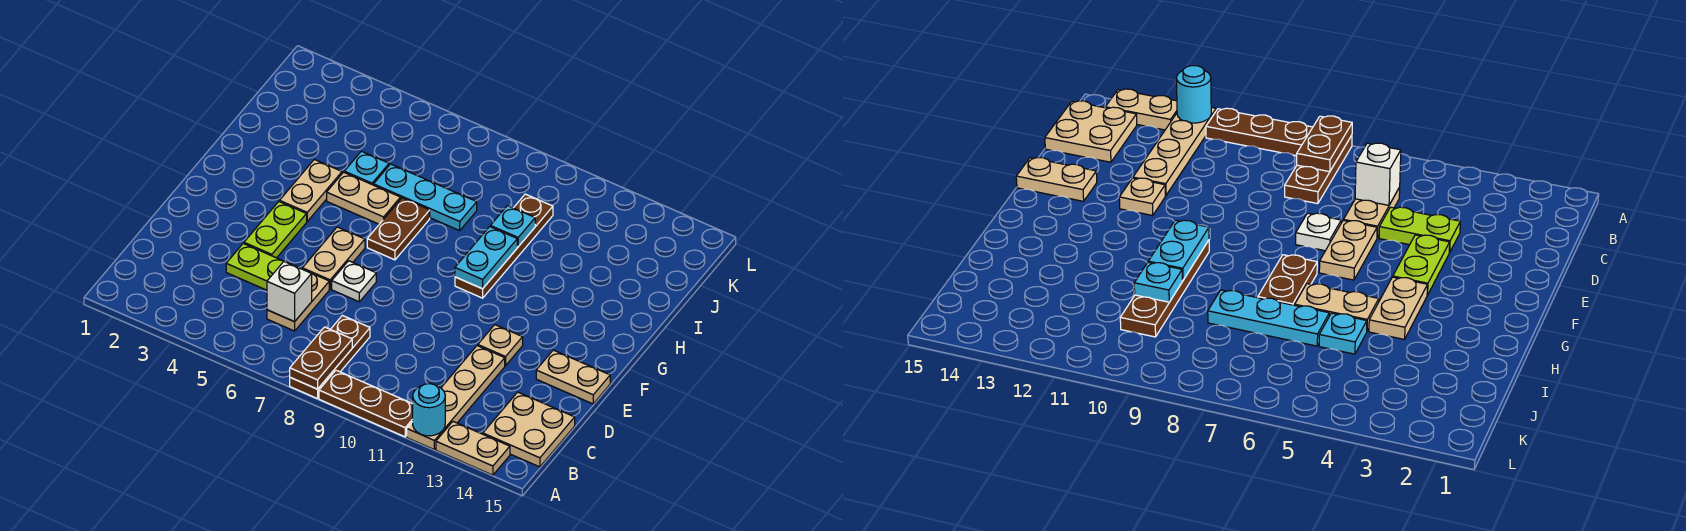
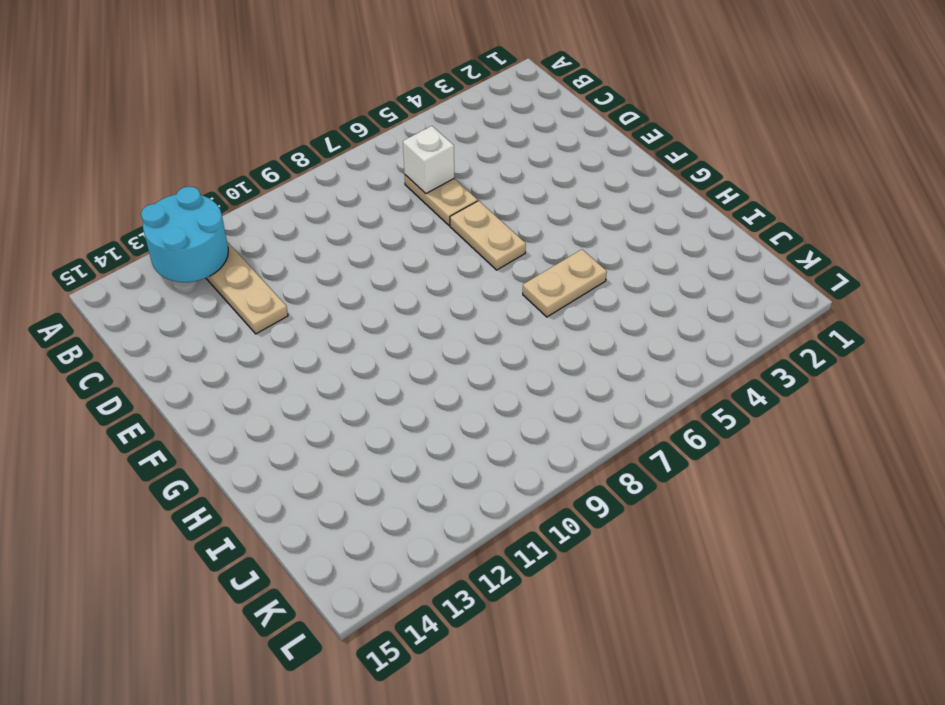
cyan round brick A12:B13 level 2 -> cyan round brick A12 level 2
none -> brown plate A8:C8 level 1
none -> brown plate A9:A11 level 1
none -> tan plate A13:A14 level 1

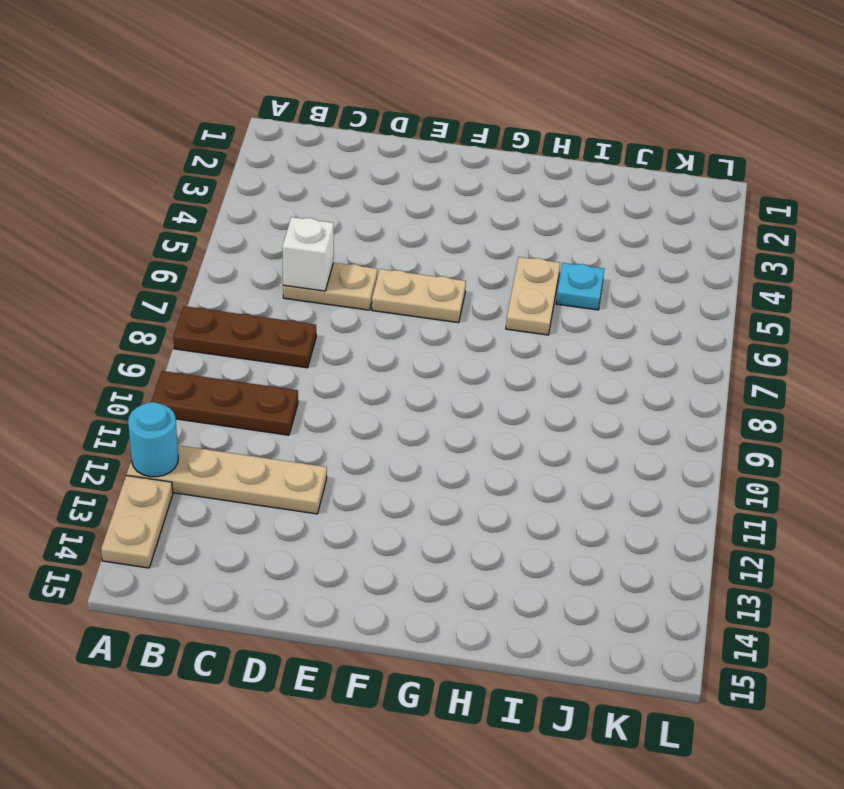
brown plate A10:C10 level 1 -> brown plate A9:A11 level 1
none -> tan plate B14:C15 level 1
none -> lime plate D4:D5 level 1
none -> lime plate E4:F4 level 1

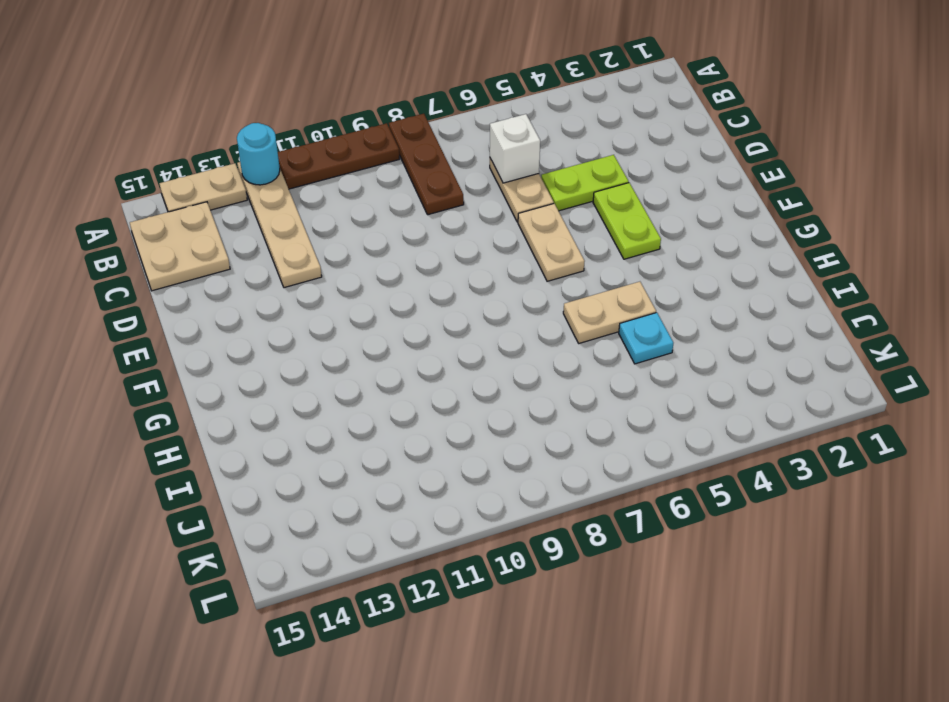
none -> white plate E7 level 1
none -> tan plate E12 level 1
none -> tan plate E14:E15 level 1

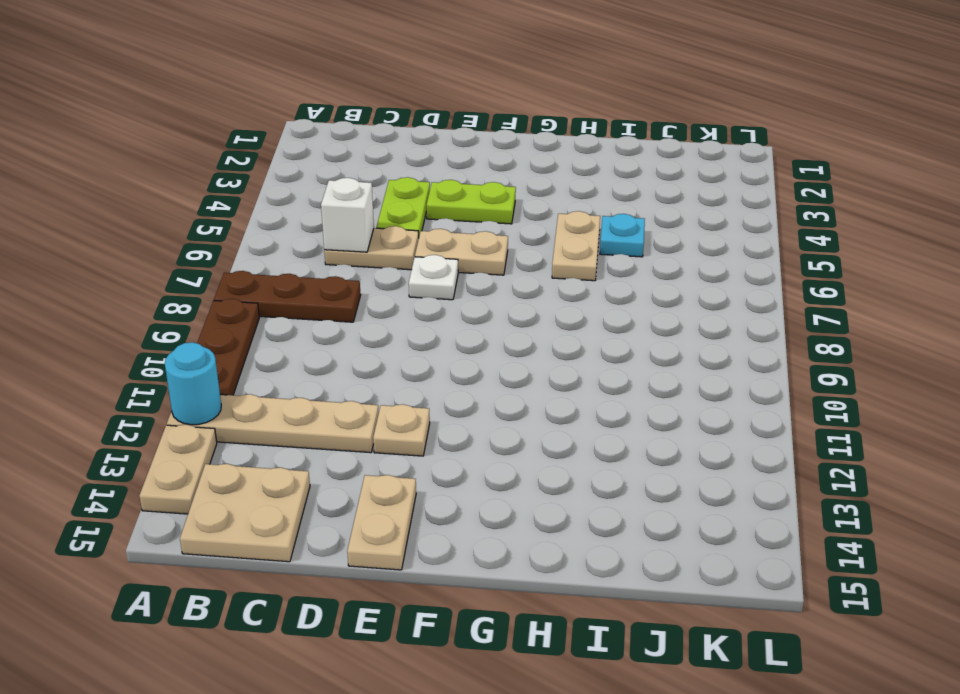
none -> tan plate G4:H4 level 1
none -> brown plate G7:H7 level 1
none -> brown plate G10:J10 level 1

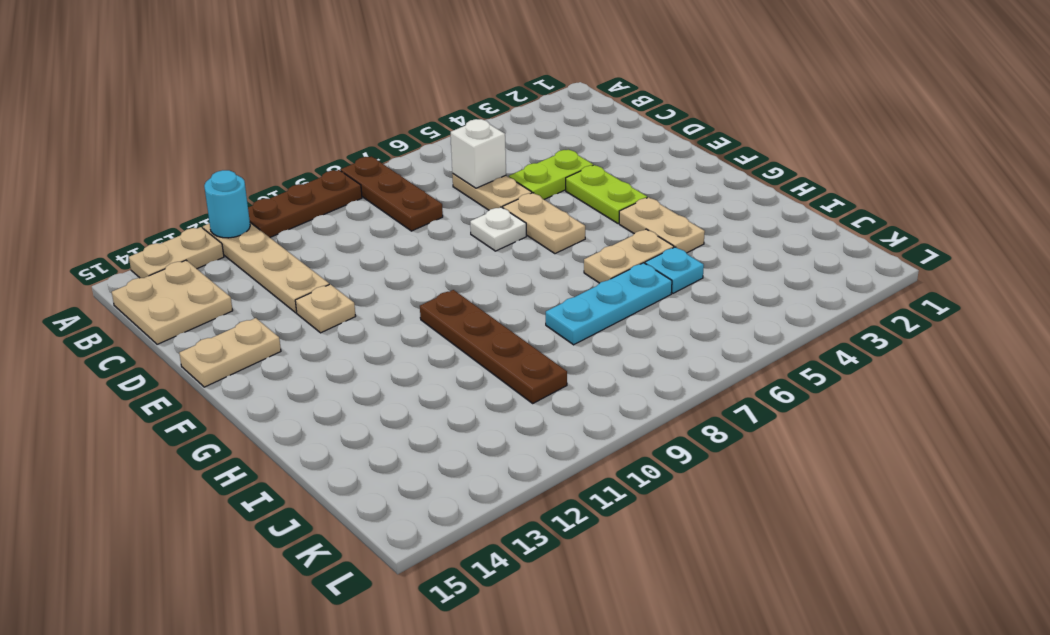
none -> brown plate G7:H7 level 1
none -> brown plate A8:B8 level 2
none -> cyan plate G10:H10 level 2

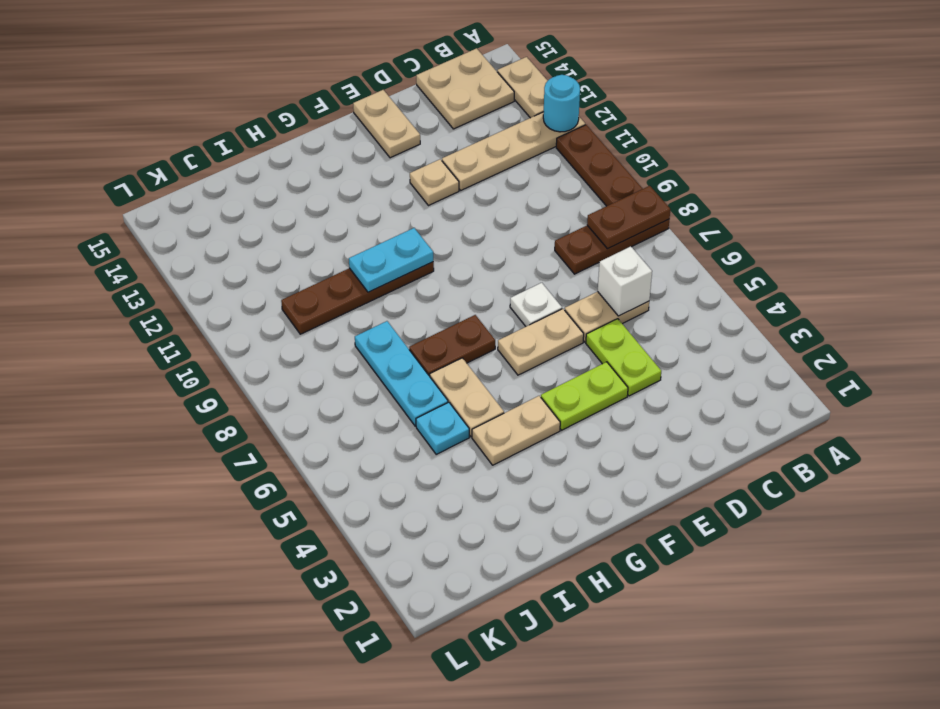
none -> cyan plate I10 level 2

